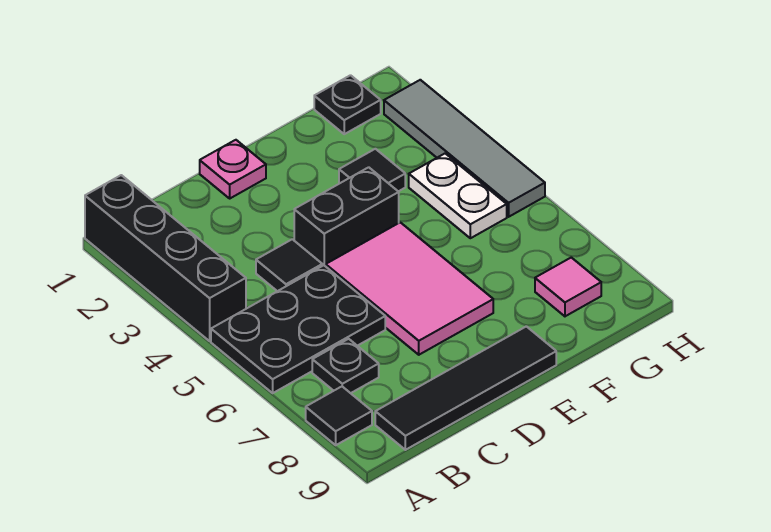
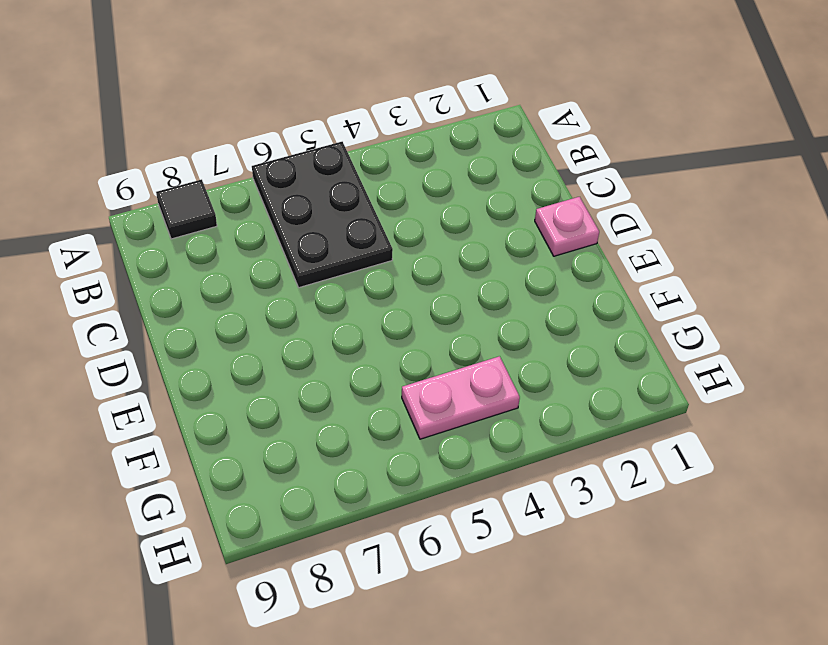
pink plate G4:G5 level 1 -> white plate G4:G5 level 1
none -> black brick A1:A4 level 1
none -> black plate B7 level 1
none -> black tile B9:E9 level 1

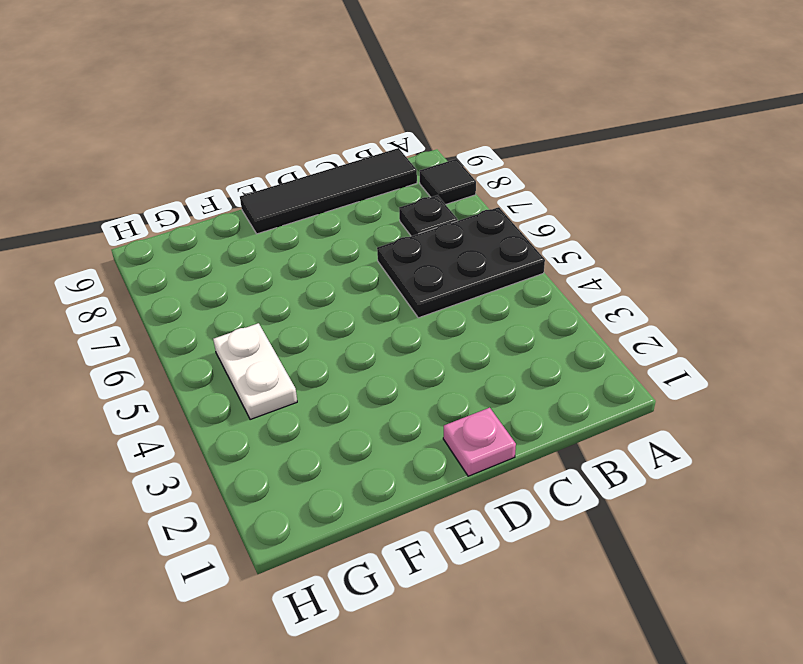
none -> black brick A1:A4 level 1
none -> black tile C4 level 1
none -> black brick D4:E4 level 1

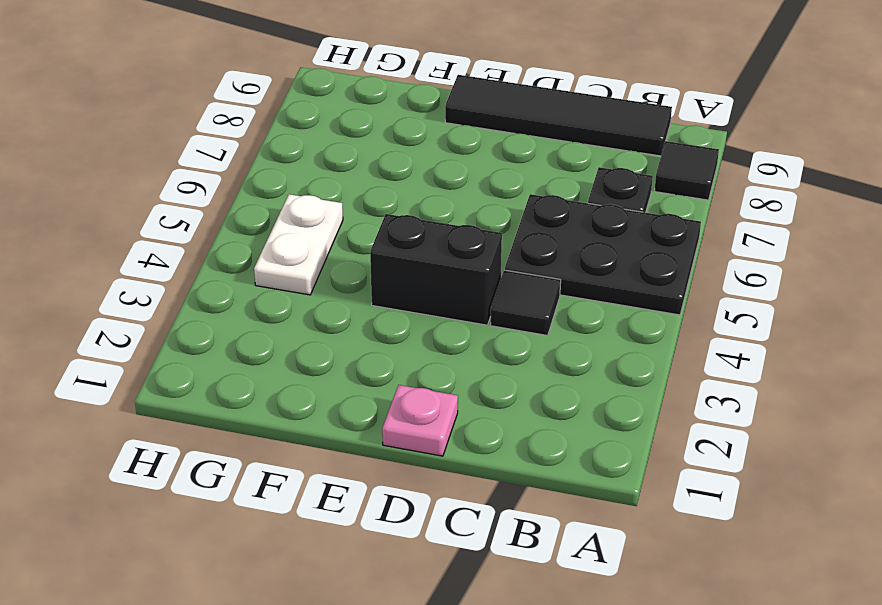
none -> black brick A1:A4 level 1
none -> pink tile D5:E7 level 1
none -> black tile F3 level 1

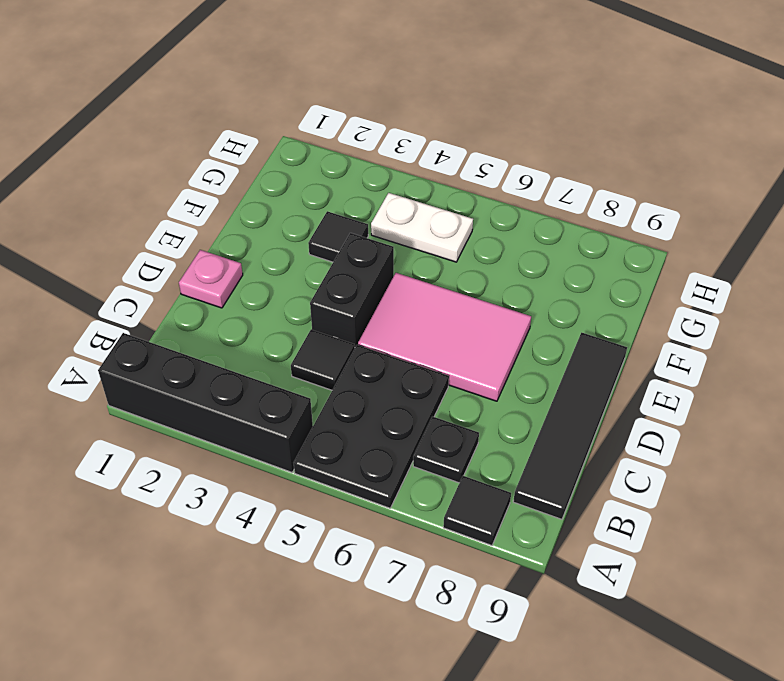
none -> black plate G1 level 1
none -> pink tile G8 level 1
none -> grey tile H2:H5 level 1

